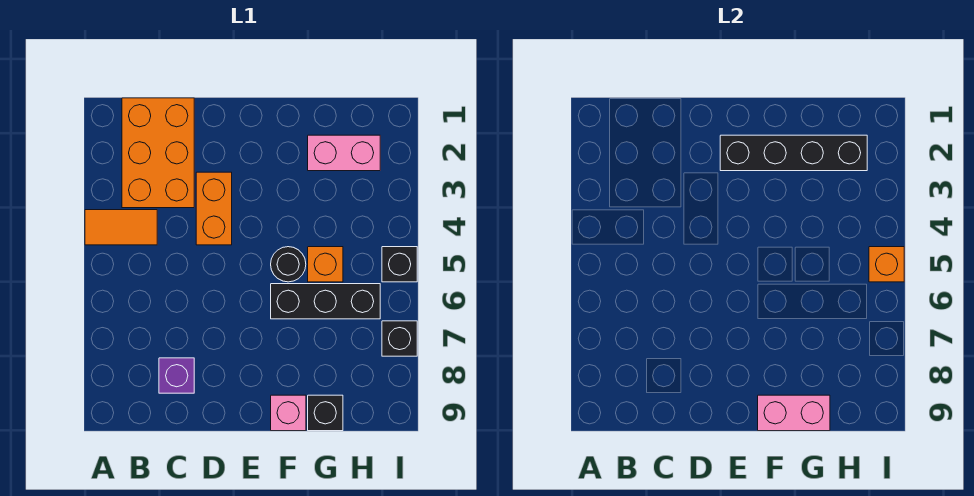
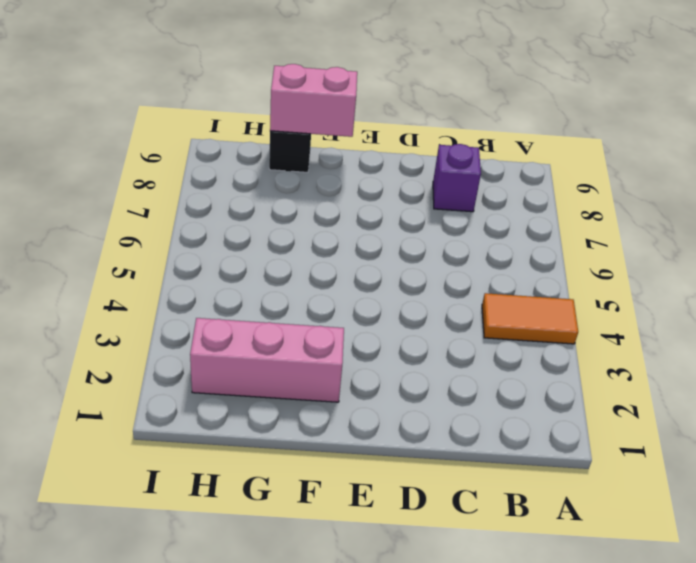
pink brick F2:H2 level 1 -> pink brick G2:H2 level 1
none -> orange brick B1:C3 level 1
none -> orange brick D3:D4 level 1
none -> black round brick F5 level 1

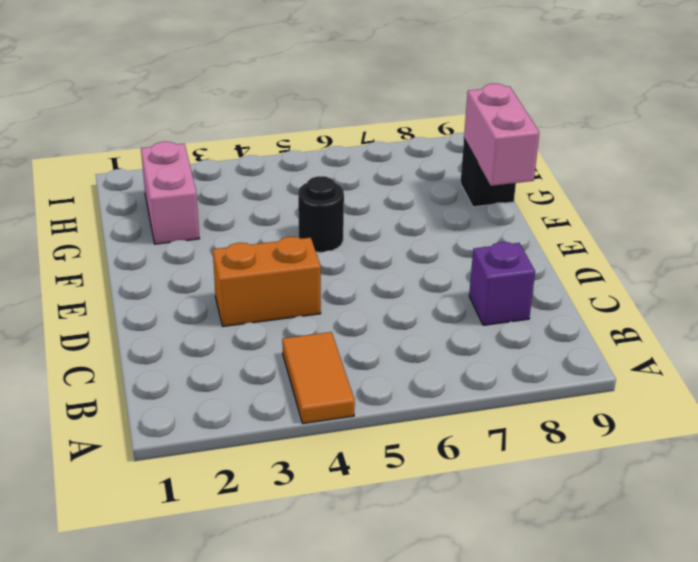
none -> orange brick B1:C3 level 1
none -> black brick F6:H6 level 1
none -> pink brick F9 level 1

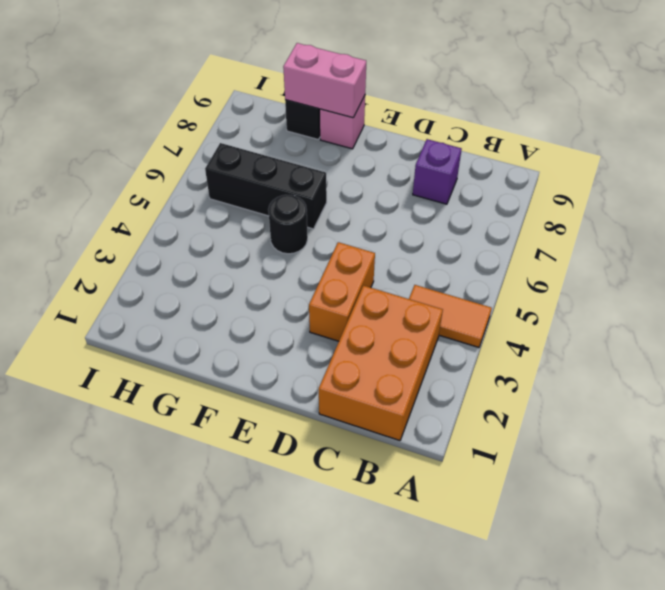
none -> pink brick G2:H2 level 1
none -> orange brick G5 level 1
none -> black brick I5 level 1

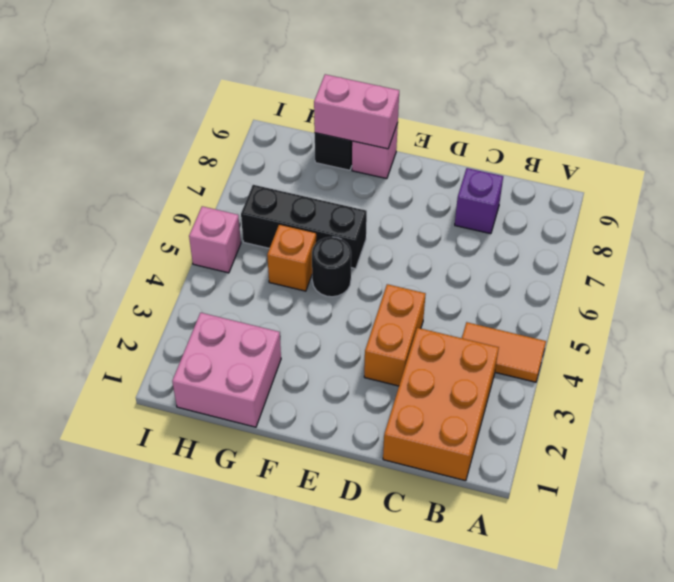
pink brick G1:H2 level 1 -> pink brick G2:H2 level 1
pink brick I5 level 1 -> black brick I5 level 1
none -> black brick I7 level 1
none -> black brick E2:H2 level 2
none -> orange brick I5 level 2

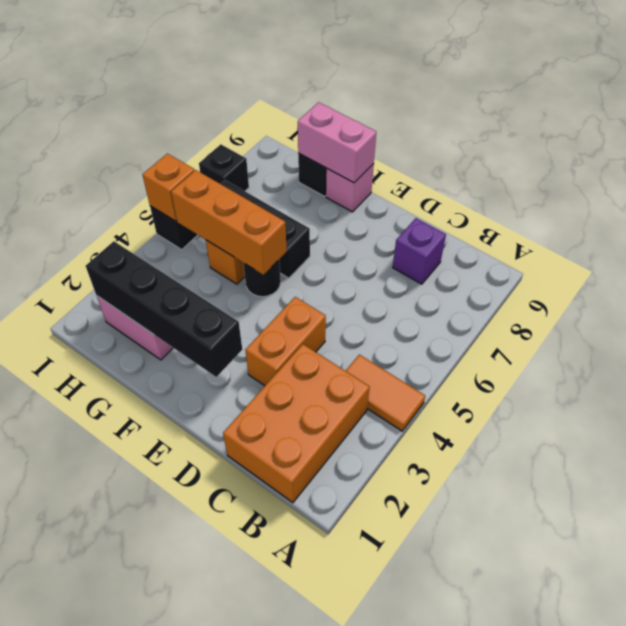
orange brick F5:H5 level 2 -> none

